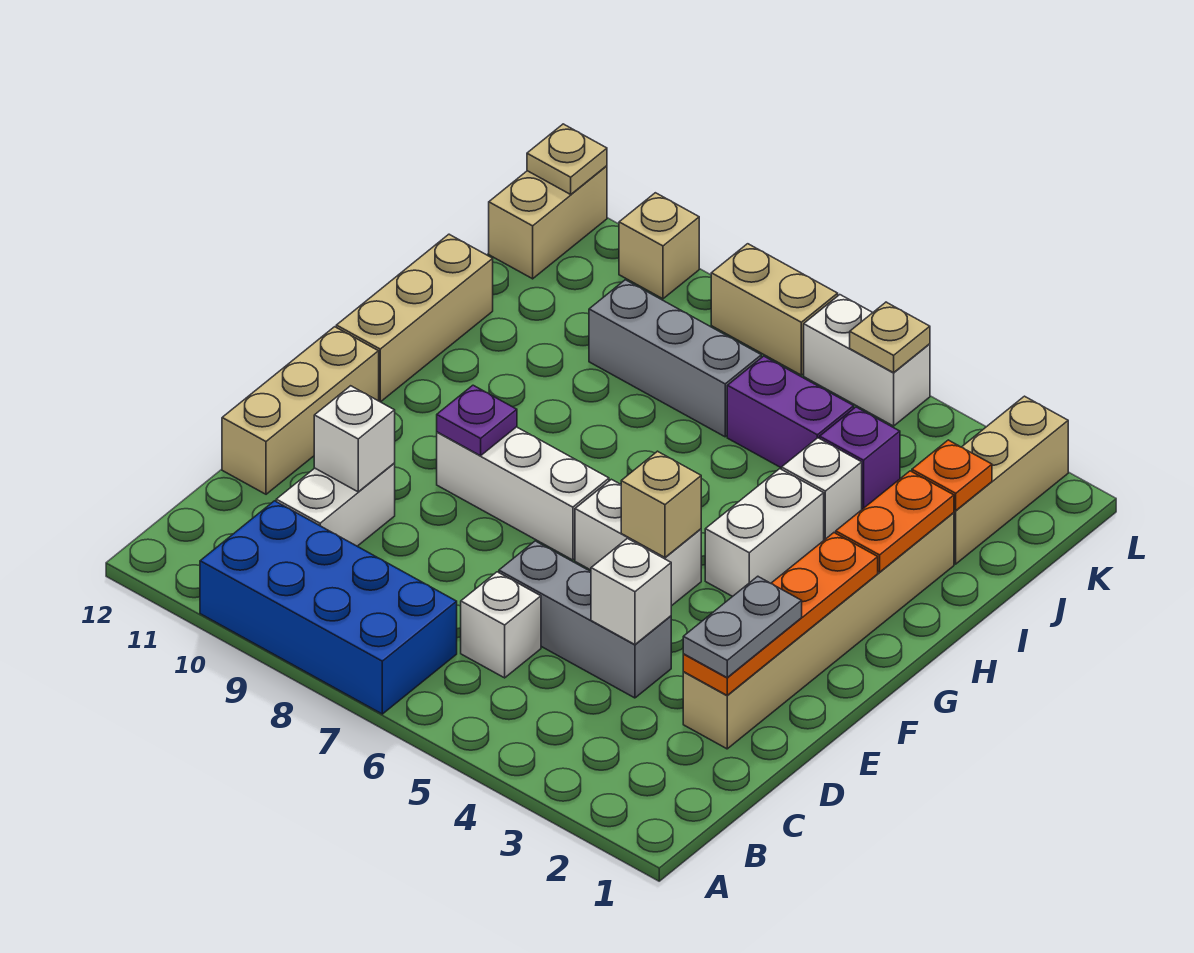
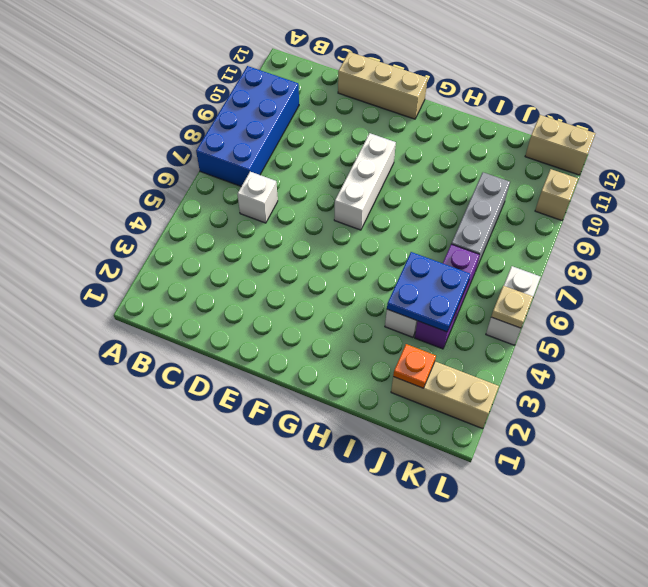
blue plate I4:J5 level 2 -> none
none -> white brick C10:D10 level 1
none -> tan brick D2:I2 level 1
none -> grey brick D4:D6 level 1

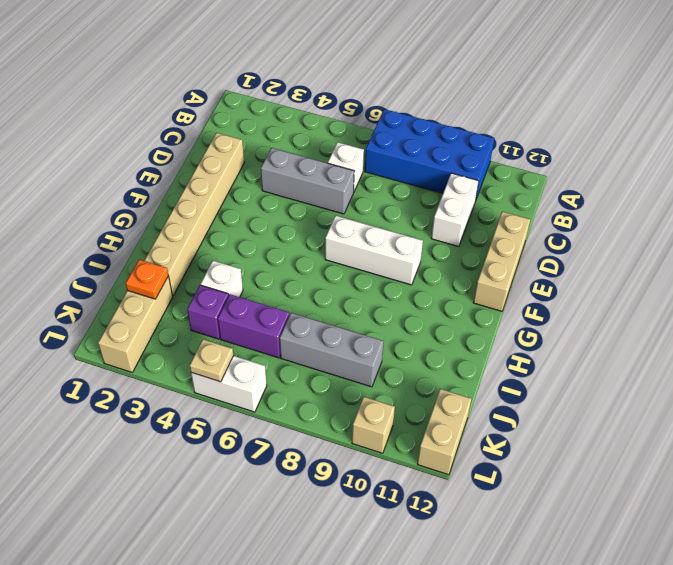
none -> white brick F5:F6 level 1
none -> white brick G4:H4 level 1
none -> tan brick G12:I12 level 1

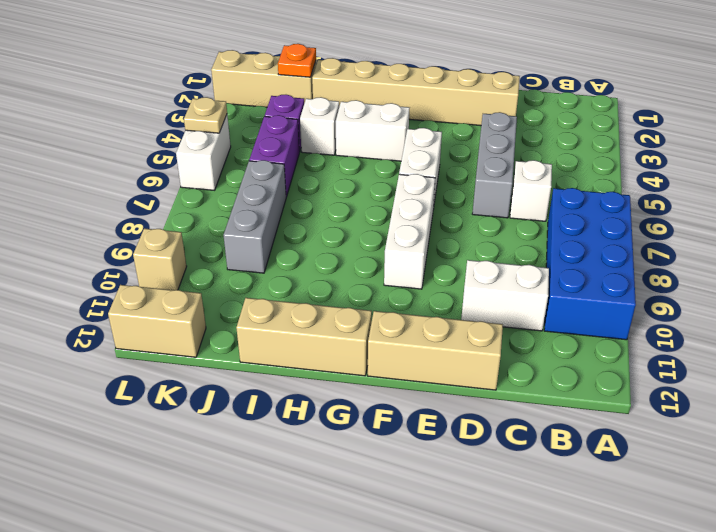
none -> tan brick L7:L8 level 1
none -> orange plate D2:G2 level 2
none -> white brick D4 level 2

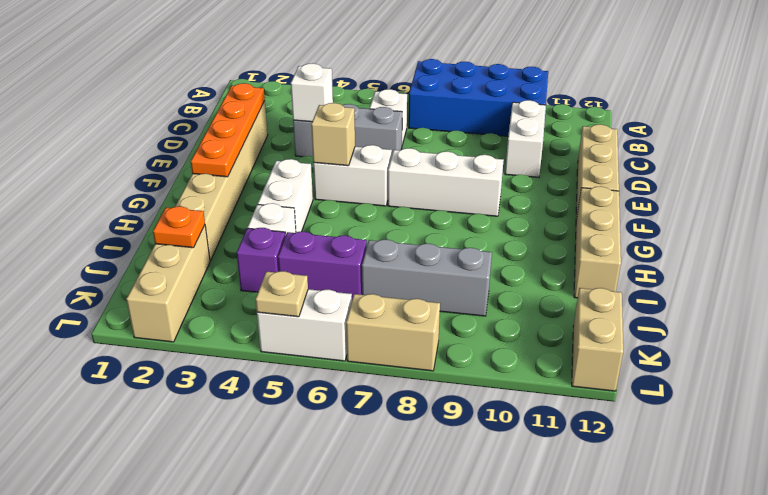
none -> tan brick L10 level 1
none -> white brick D10 level 2
none -> purple plate F9 level 2

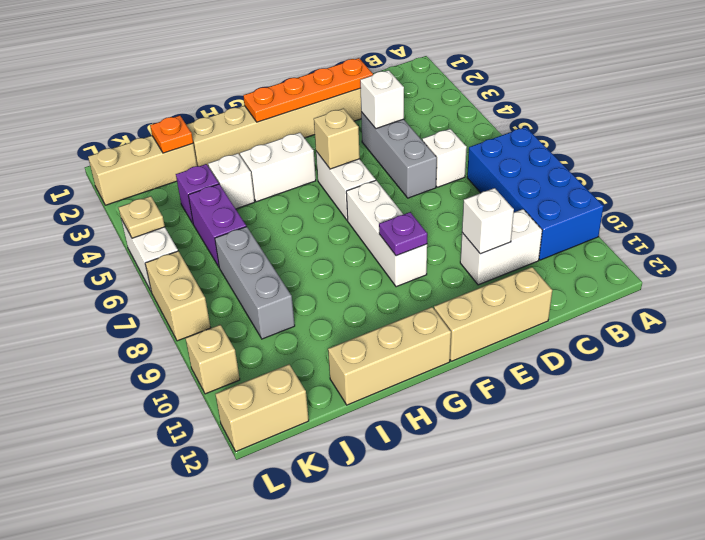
none -> orange plate H2:I2 level 2
none -> tan plate L12 level 2
none -> grey plate D2:E2 level 3

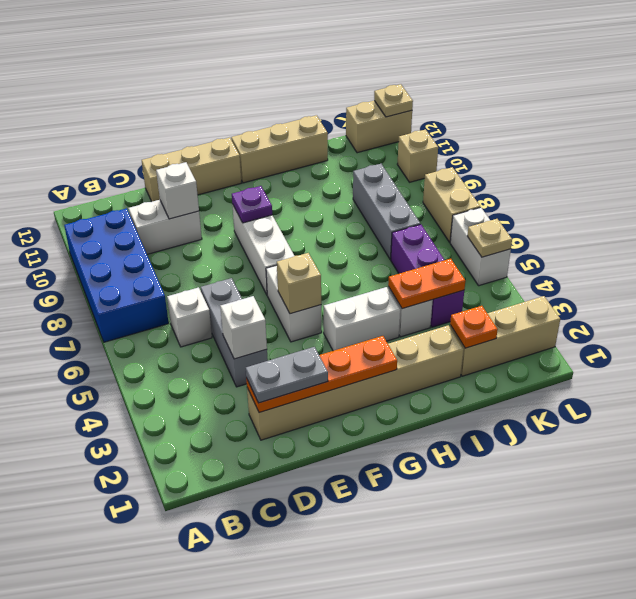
orange plate I4:J4 level 2 -> orange plate H2:I2 level 2

